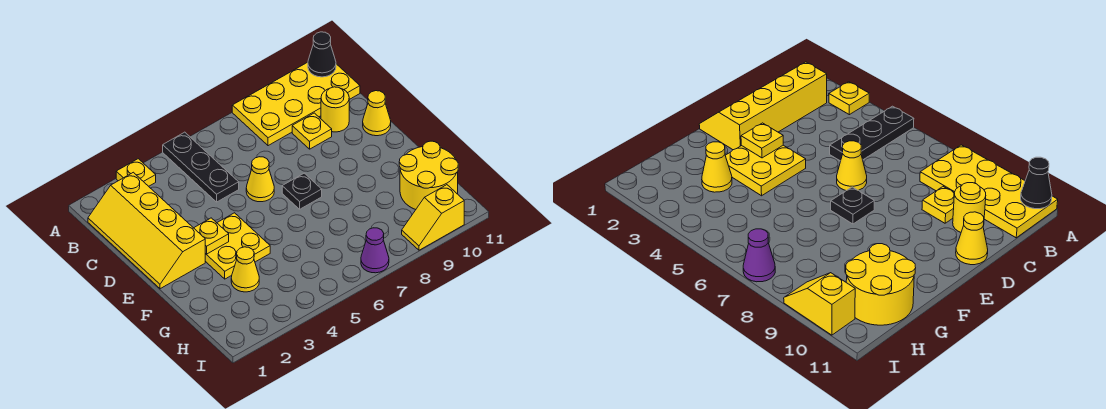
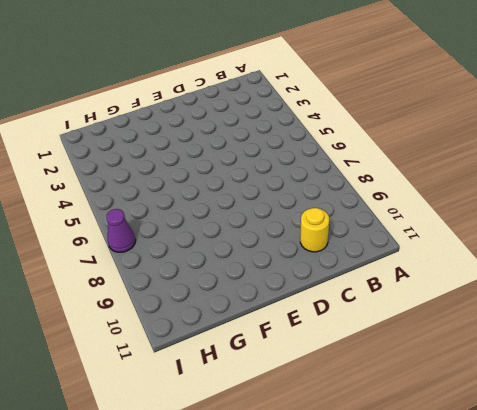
none -> yellow plate A3 level 1
none -> black plate A5:C5 level 1
none -> yellow plate A8:B11 level 1

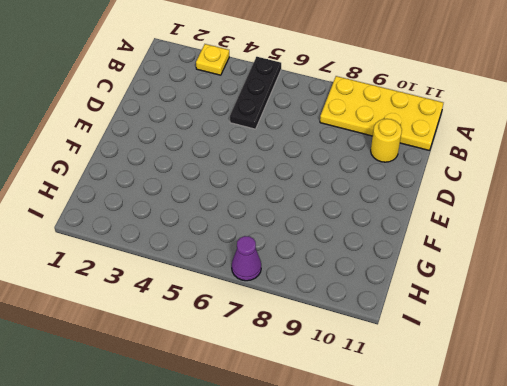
none -> yellow slope B1:E2 level 1 top 2
none -> yellow plate C9 level 1
none -> yellow cone D6 level 1

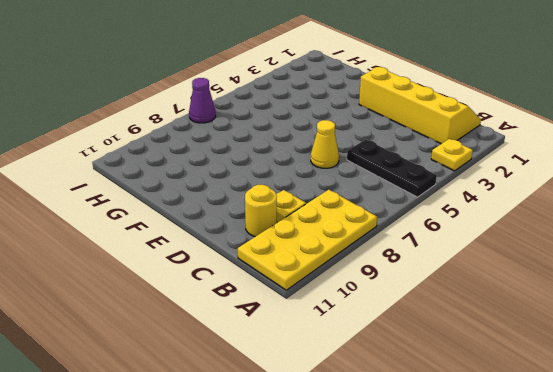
none -> yellow cone D11 level 1
none -> yellow plate E3:F4 level 1
none -> black plate E7 level 1

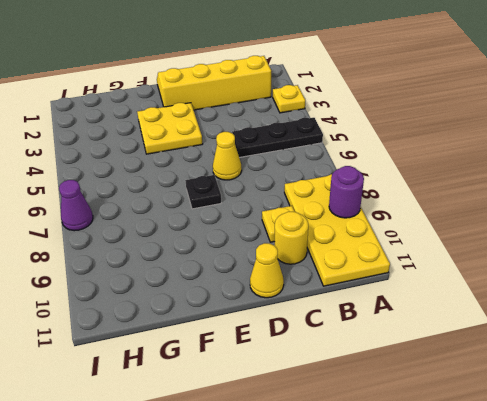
purple round brick A9 level 2 -> none
none -> yellow cone G3 level 1
none -> yellow round brick G10:H11 level 1
none -> yellow slope I9:I10 level 1 top 10

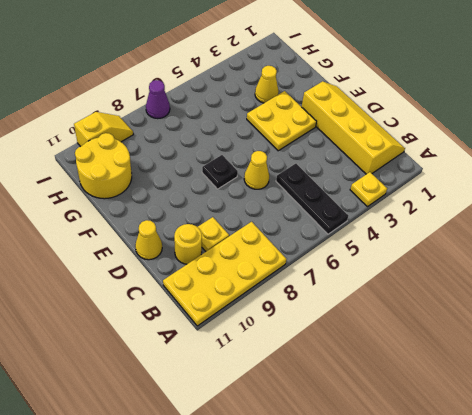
none -> black cone A11 level 2
none -> yellow plate E3 level 2

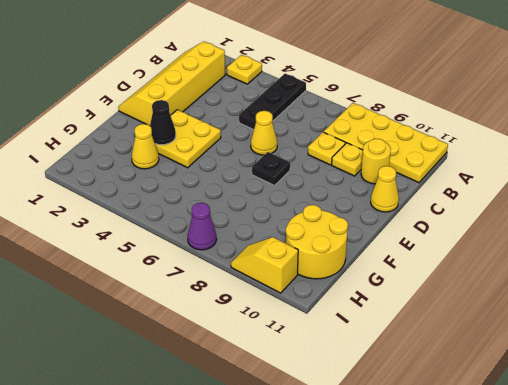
yellow plate C8 level 1 -> yellow plate E3 level 2
black cone F3 level 2 -> black cone A11 level 2

